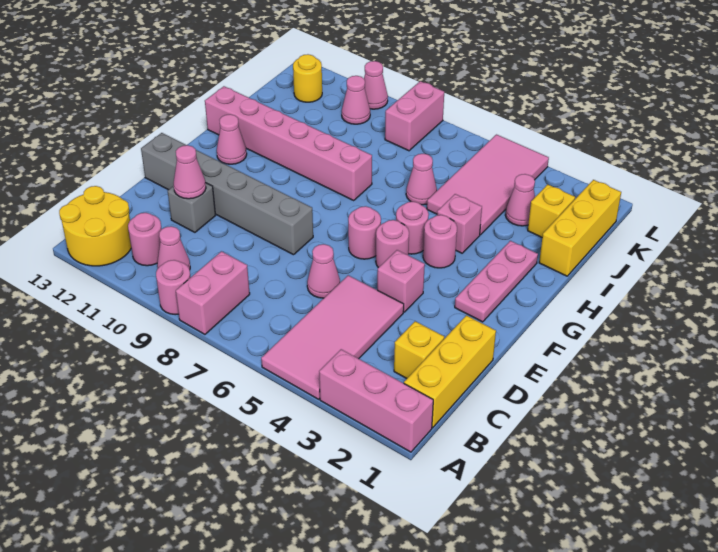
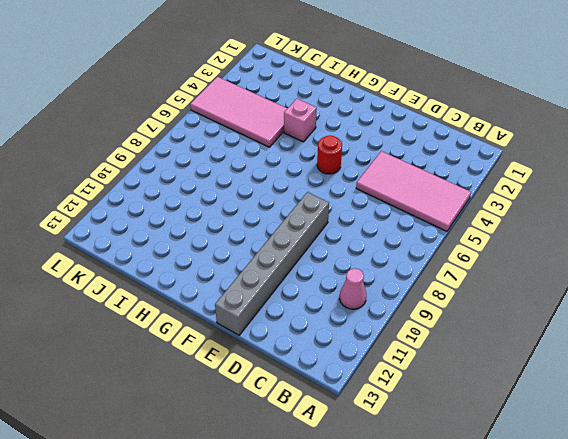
red round brick F5 level 1 -> pink round brick F5 level 1
none -> pink brick A1:A3 level 1
none -> pink brick A8:B8 level 1
none -> pink round brick A9 level 1
none -> yellow round brick A12:B13 level 1

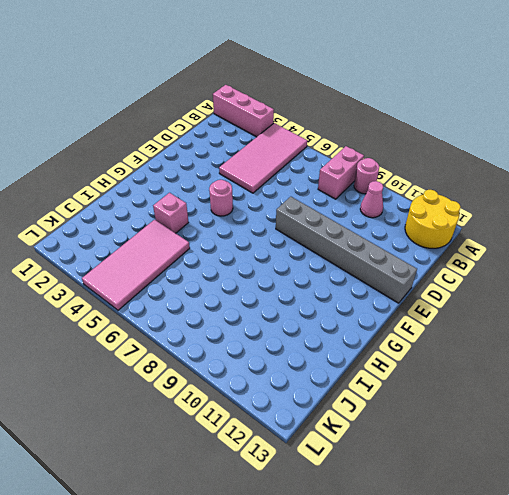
none -> yellow brick B1:D1 level 1
none -> pink round brick B11 level 1
none -> yellow brick C2 level 1
none -> pink cone D6 level 1

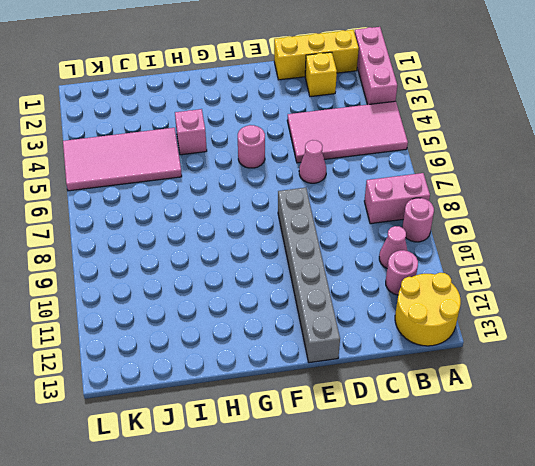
none -> grey brick D11 level 1
none -> pink brick E4 level 1
none -> pink plate F2:H2 level 1
none -> pink round brick F6 level 1

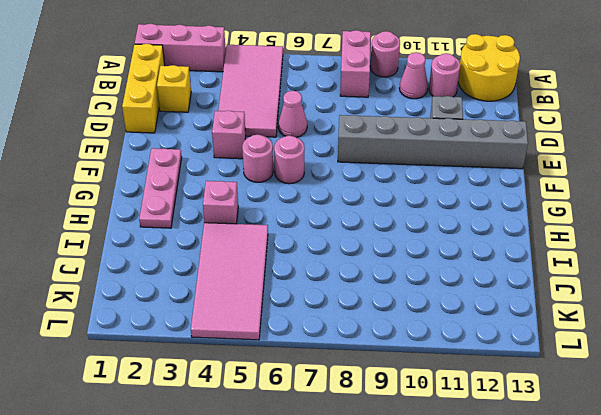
none -> pink round brick G4 level 1
none -> pink round brick G5 level 1
none -> pink cone G12 level 1
none -> pink brick H8:H13 level 1

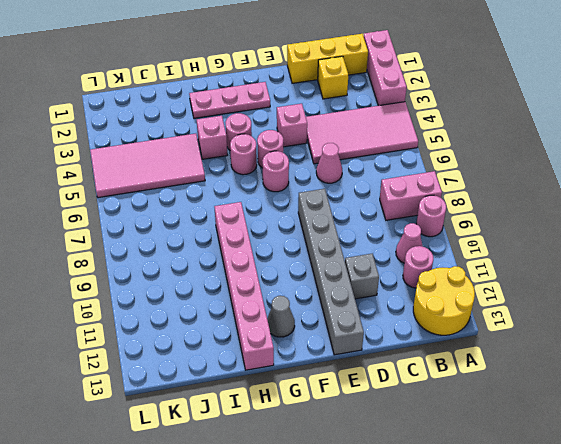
grey cone G12 level 1 -> pink cone G12 level 1
none -> yellow brick I1:K1 level 1
none -> pink cone I6 level 1
none -> yellow brick J2 level 1
none -> pink cone J3 level 1

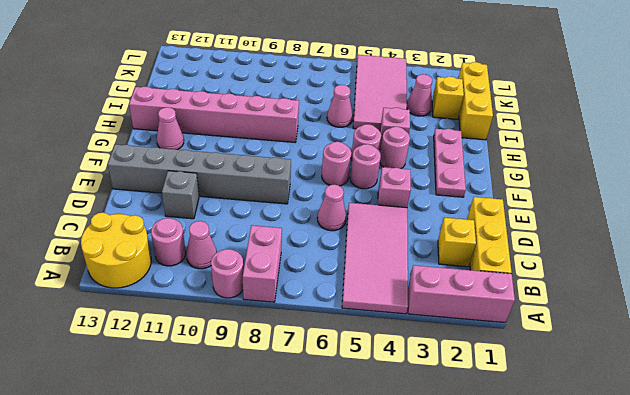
none -> pink brick K8:L8 level 1
none -> pink cone K10 level 1
none -> yellow round brick K12 level 1
none -> pink cone L10 level 1

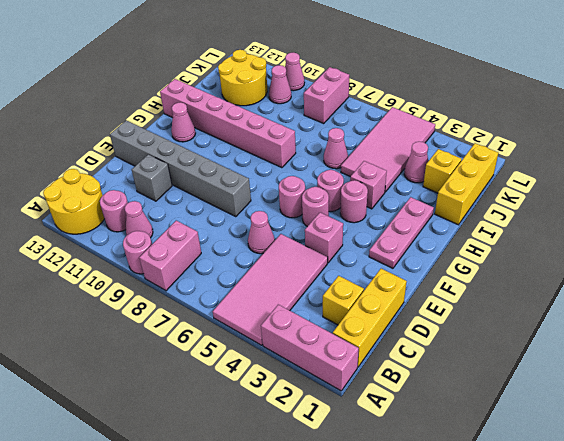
yellow round brick J11:K12 level 1 -> yellow round brick K12 level 1
none -> pink cone D11 level 2

